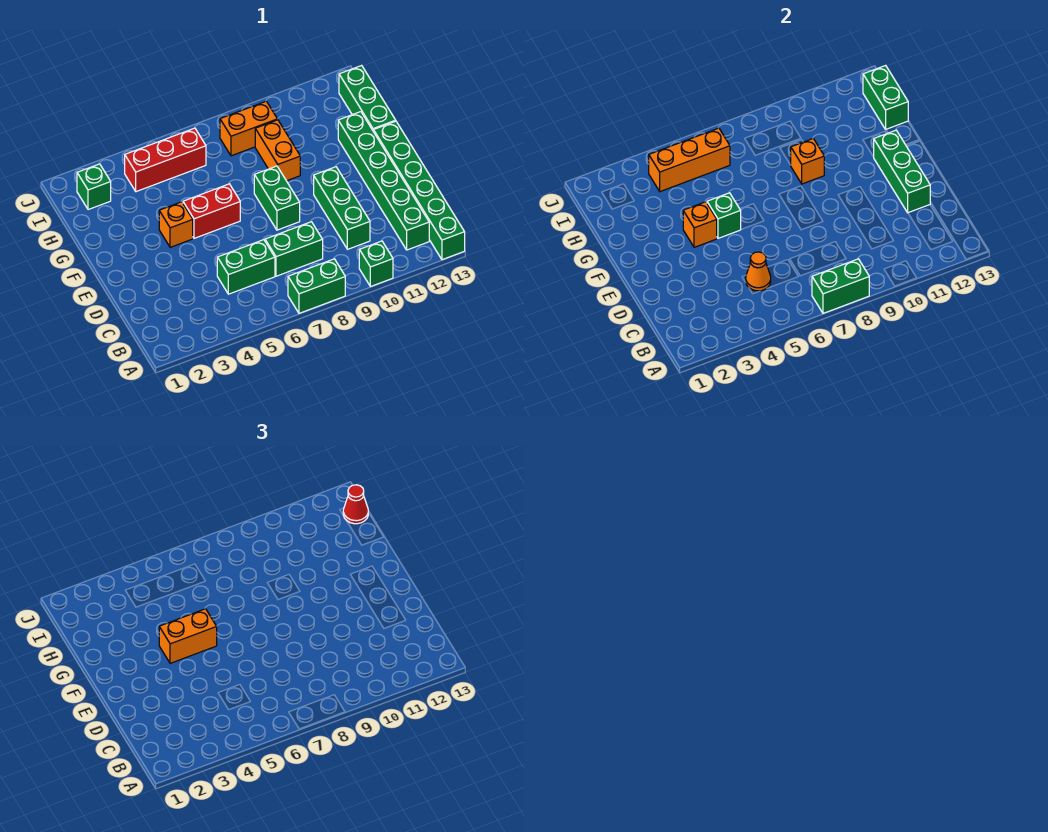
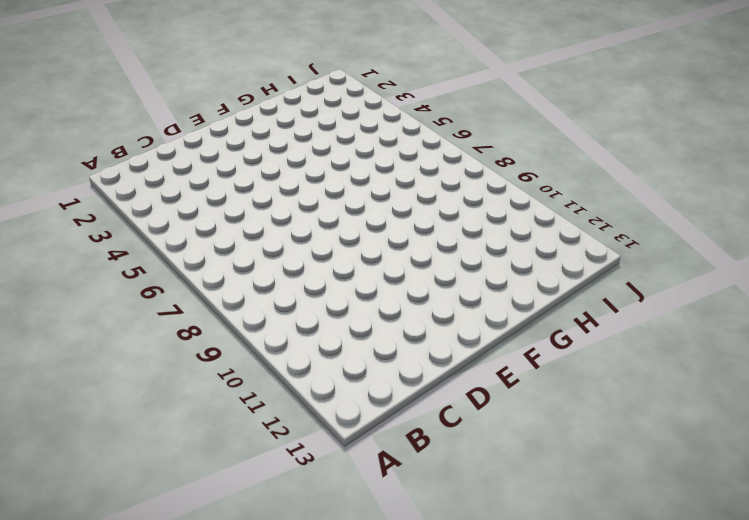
none -> green brick A7:A8 level 1
none -> green brick A10 level 1
none -> green brick A13:F13 level 1

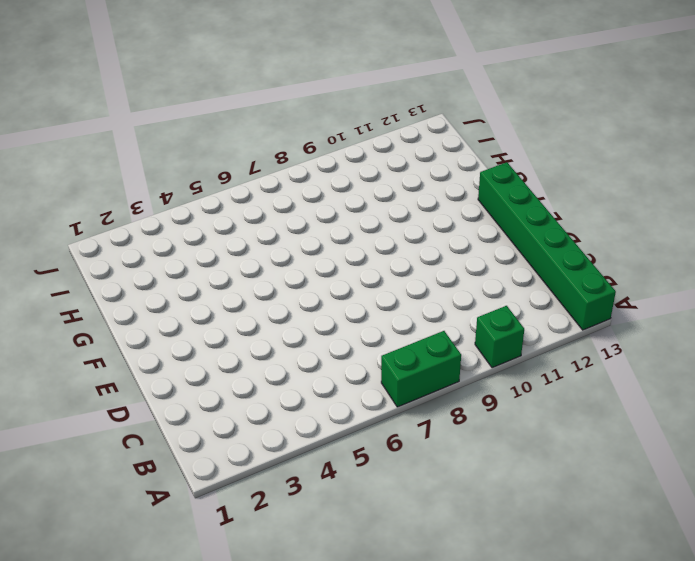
none -> green brick B12:G12 level 1
none -> green brick C5:C6 level 1
none -> green brick C7:C8 level 1

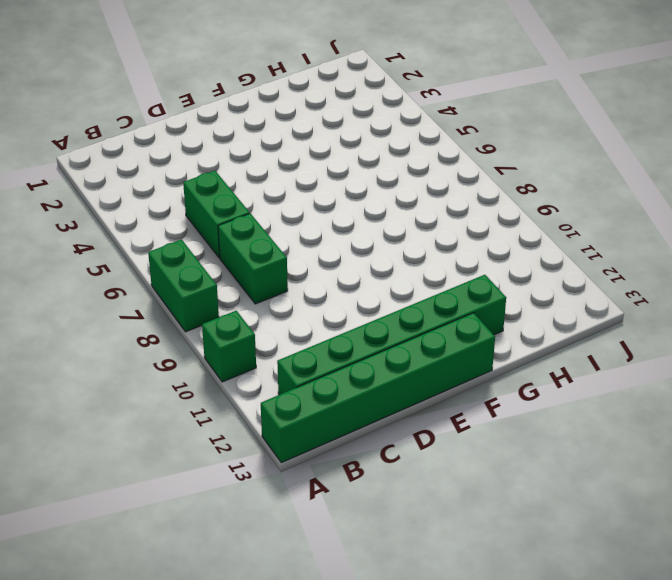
none -> green brick C10:E10 level 1
none -> green brick E8:F8 level 1
none -> orange brick F4 level 1

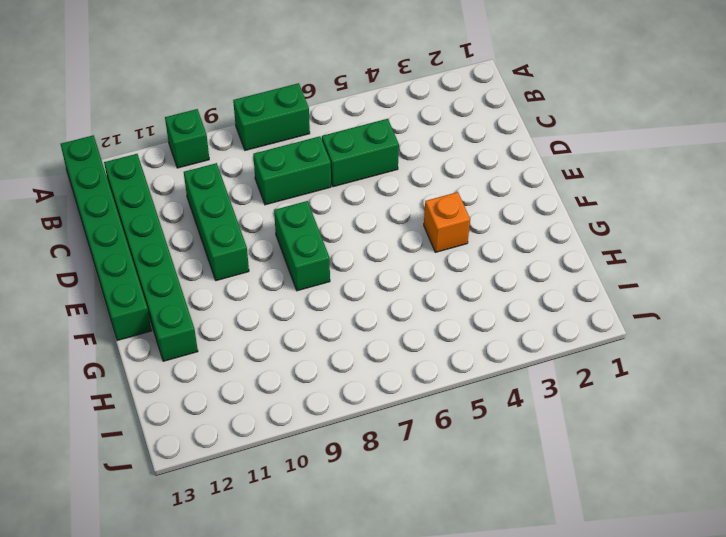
none -> red brick F5:F6 level 1
none -> orange brick G9:H9 level 1
none -> green brick G13:I13 level 1

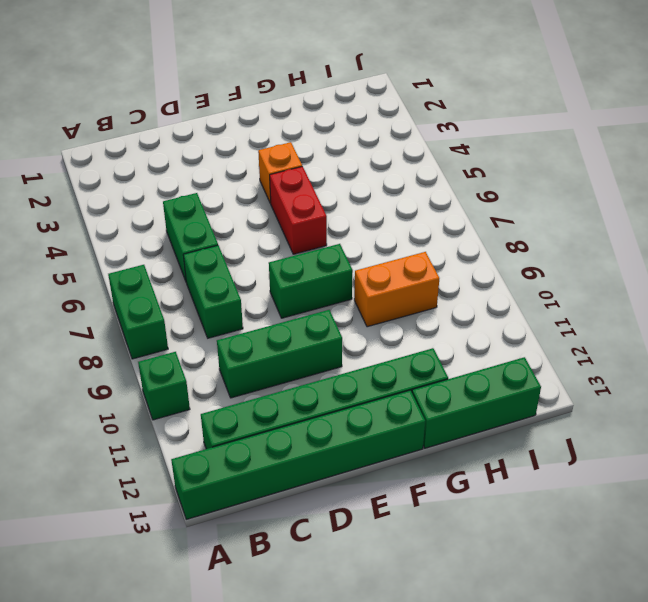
none -> green brick I2 level 1
none -> red brick I4:I6 level 1
none -> orange brick I8:I9 level 1

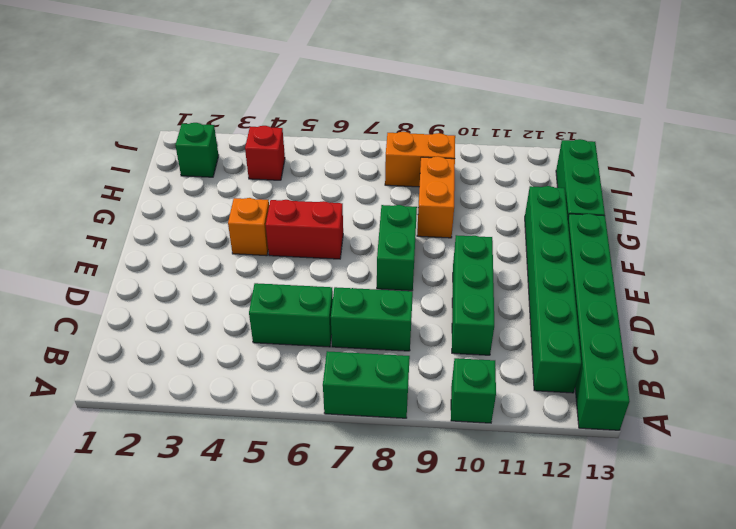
red brick I4 level 1 -> red brick I4:I6 level 1
none -> green brick A7:A8 level 2
none -> orange cone C5 level 2
none -> green brick D12:F12 level 2

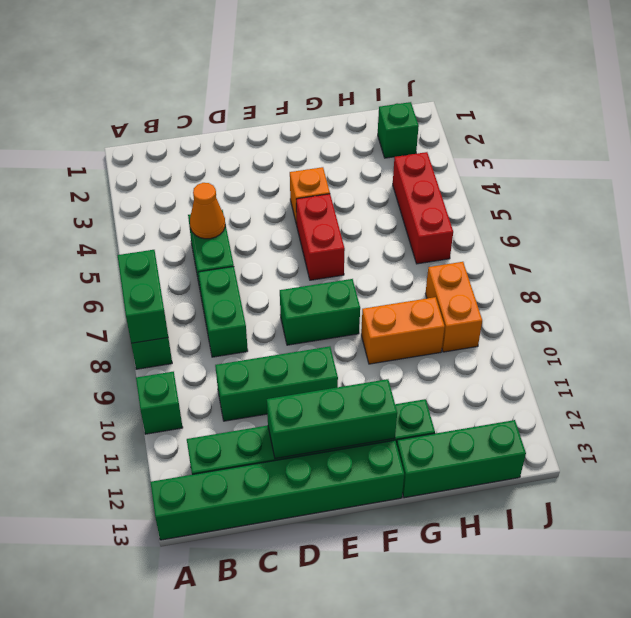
none -> orange brick F4 level 2
none -> green brick F5 level 2
none -> orange brick G9 level 2

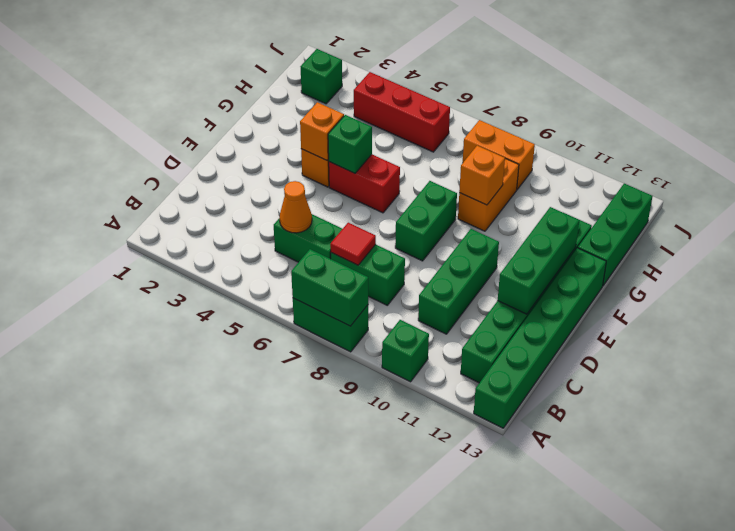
red tile C7 level 2 -> none
none -> green brick H13:I13 level 2
none -> orange brick I4:I6 level 2
none -> orange brick F4:F5 level 3

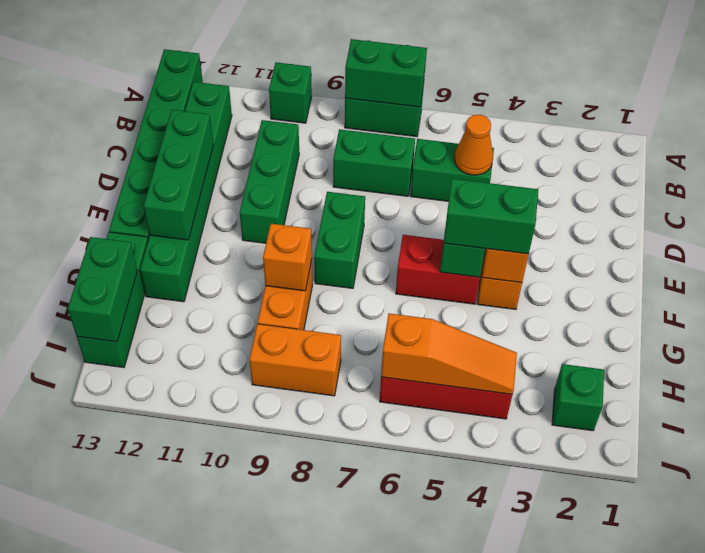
green brick F4:F5 level 3 -> orange brick F4:F5 level 3
orange slope I4:I6 level 2 top 6 -> orange brick I4:I6 level 2
none -> red cone I13 level 3

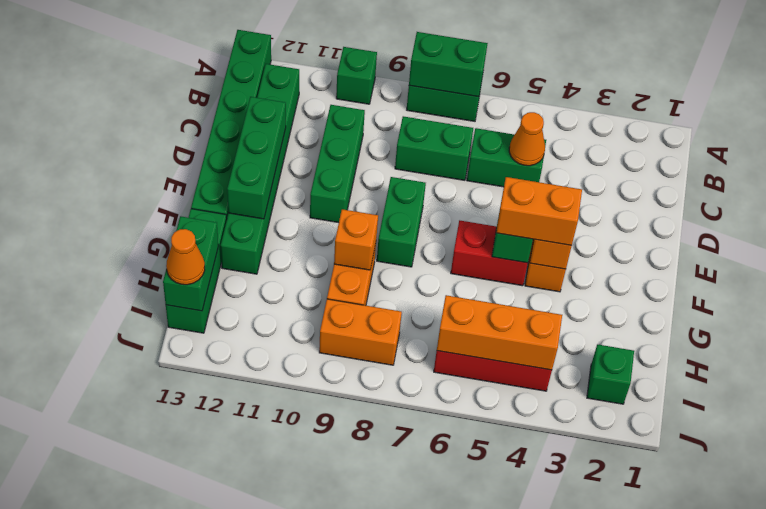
orange cone I13 level 3 -> red cone I13 level 3

